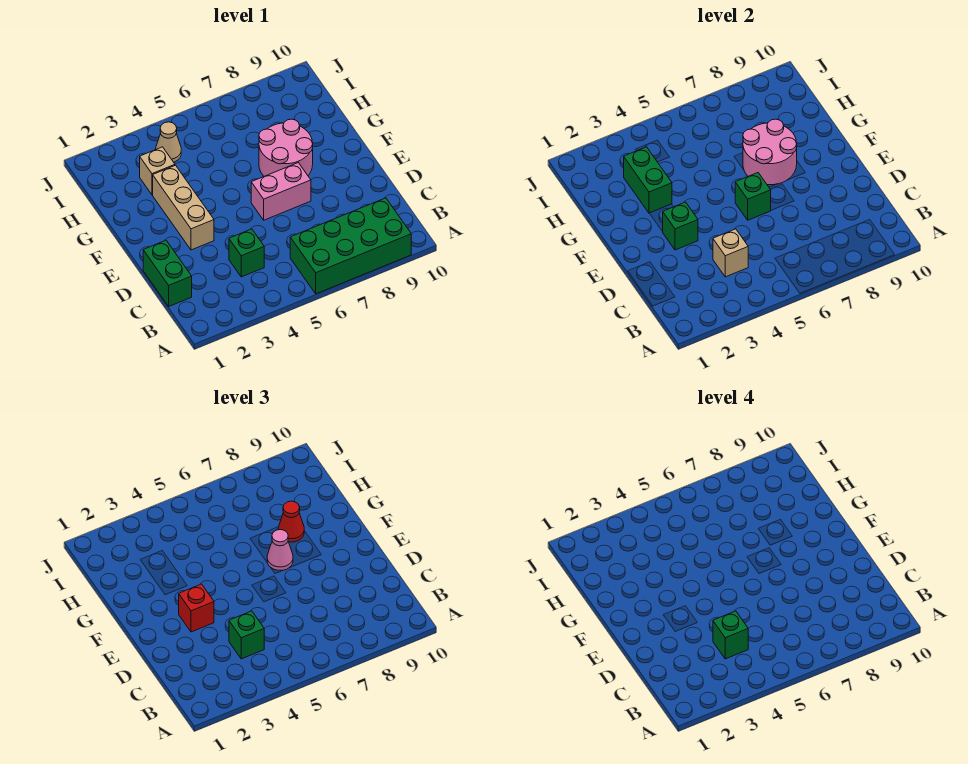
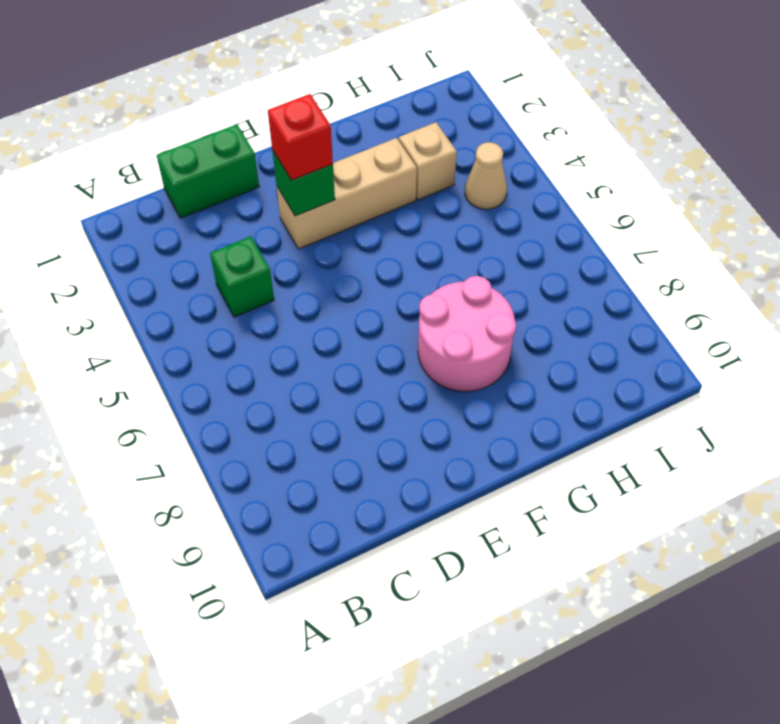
none -> green brick A6:B9 level 1
none -> pink brick E6:E7 level 1
none -> tan brick C4 level 2

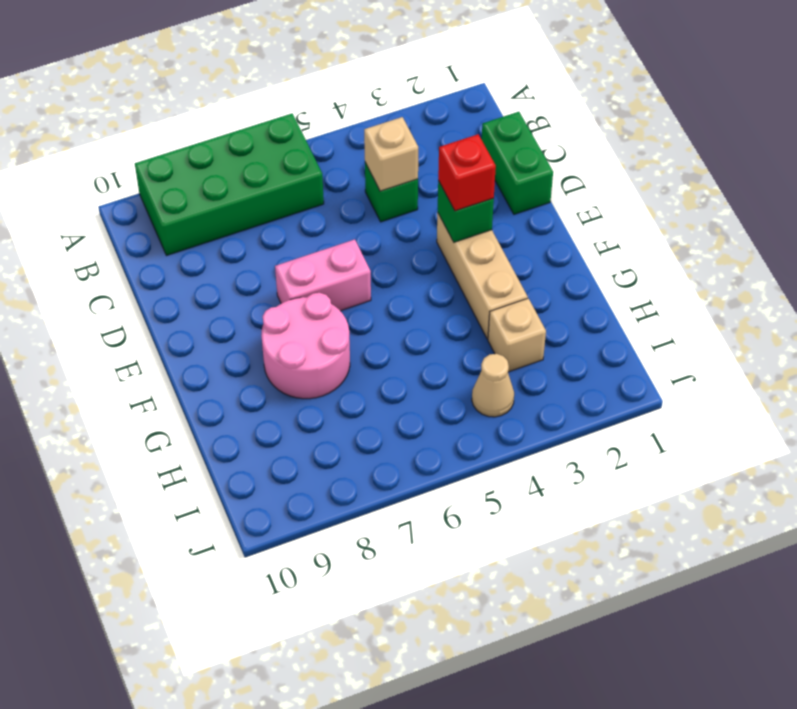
none -> green brick E6 level 2
none -> pink round brick F7:G8 level 2
none -> green brick G3:H3 level 2

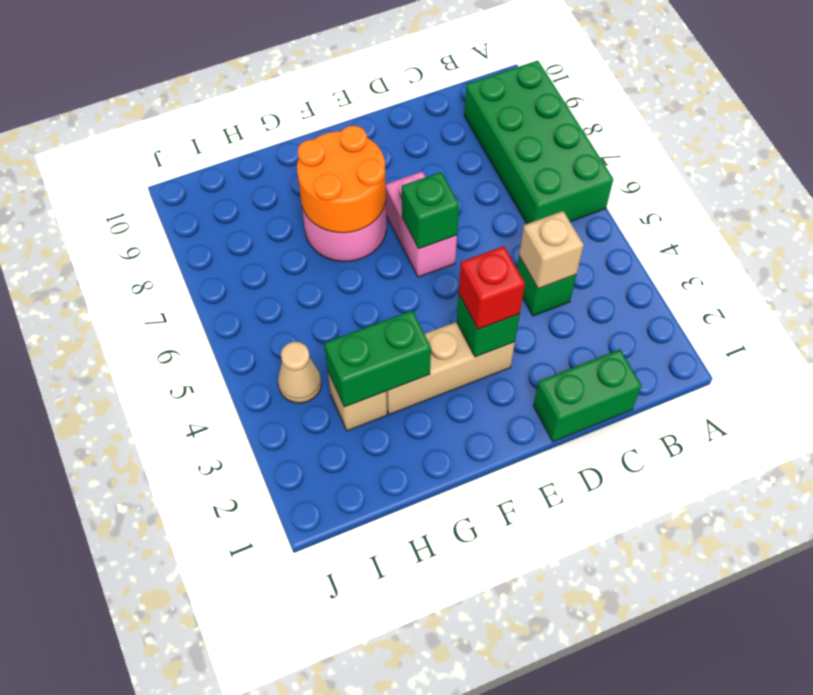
orange round brick F7:G8 level 2 -> pink round brick F7:G8 level 2
none -> green brick C4 level 3
none -> pink cone F7 level 3
none -> red cone G8 level 3

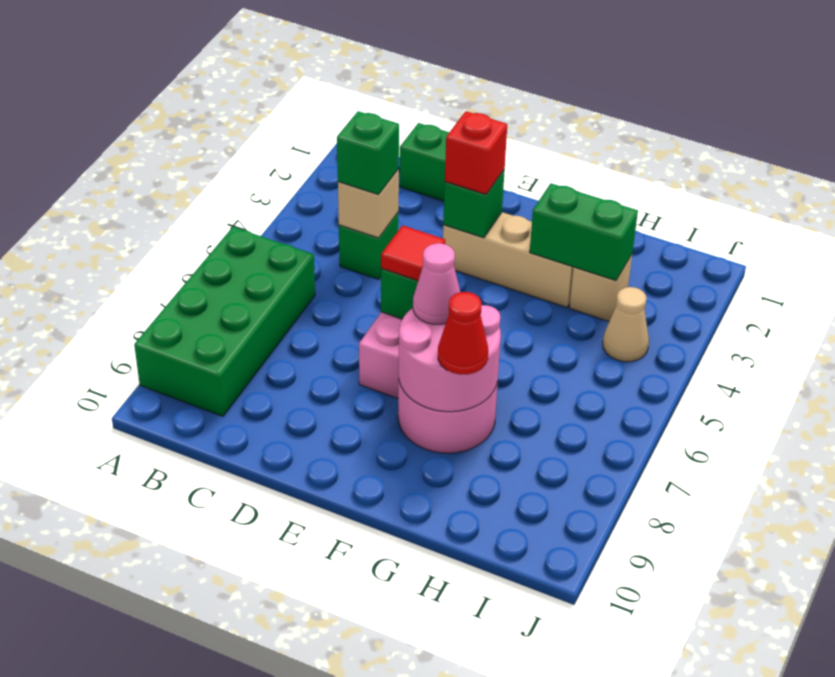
red tile E6 level 3 -> none
none -> green brick C4 level 4

